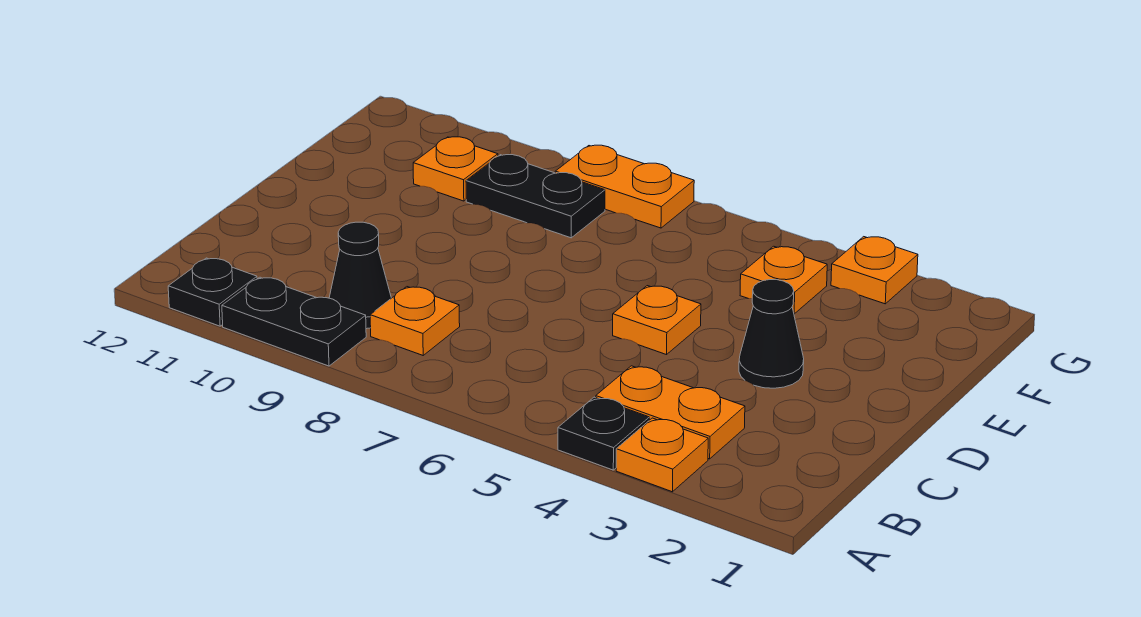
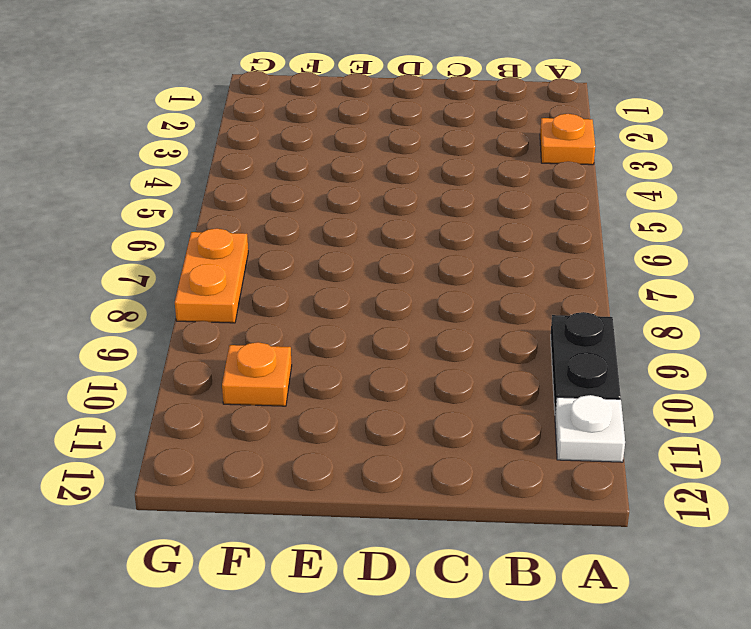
white plate A11 level 1 -> black plate A11 level 1
none -> black plate A4 level 1
none -> orange plate B3:B4 level 1
none -> orange plate B8 level 1

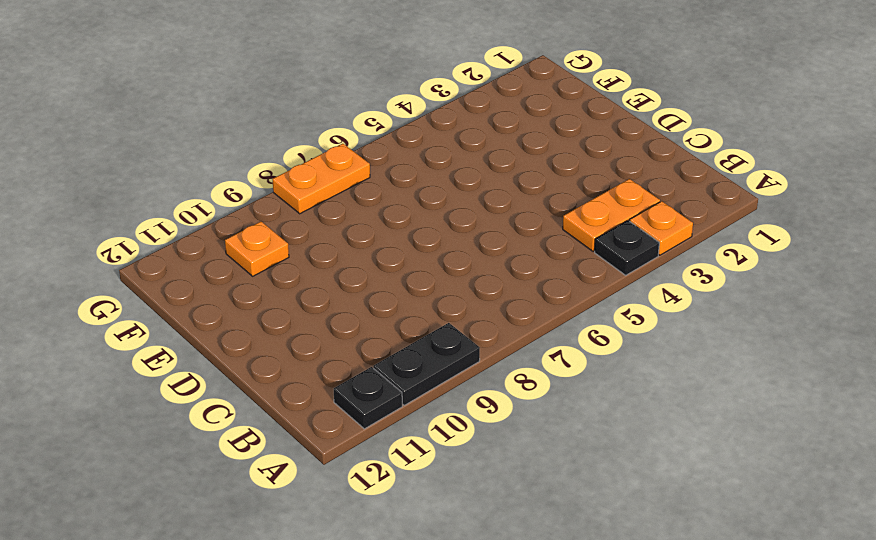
none -> orange plate B8 level 1
none -> black cone B9 level 1
none -> black cone D3 level 1

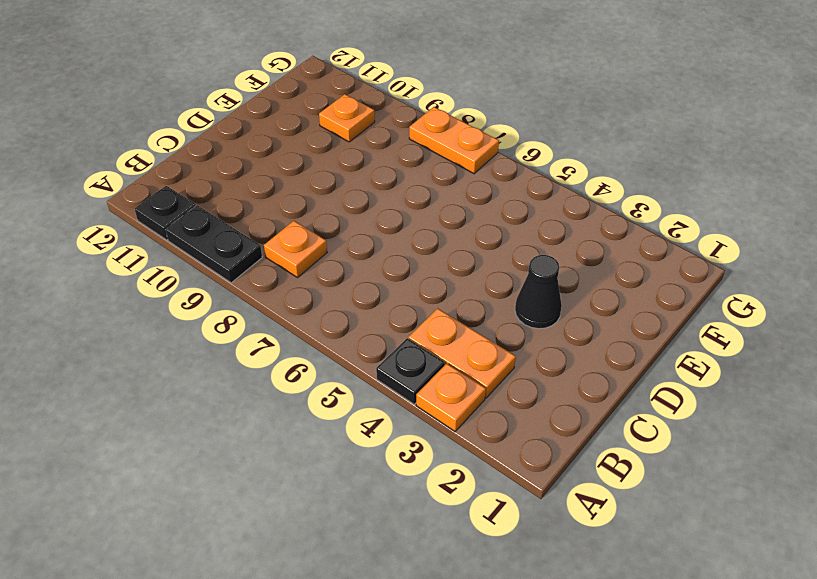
none -> black cone B9 level 1
none -> orange plate D5 level 1
none -> orange plate F4 level 1

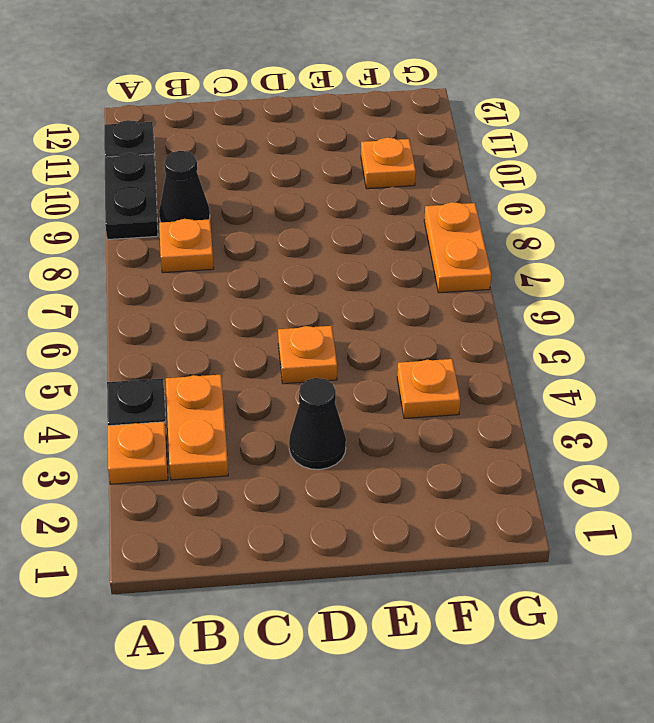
none -> black plate F8:F9 level 1
none -> orange plate G3 level 1

